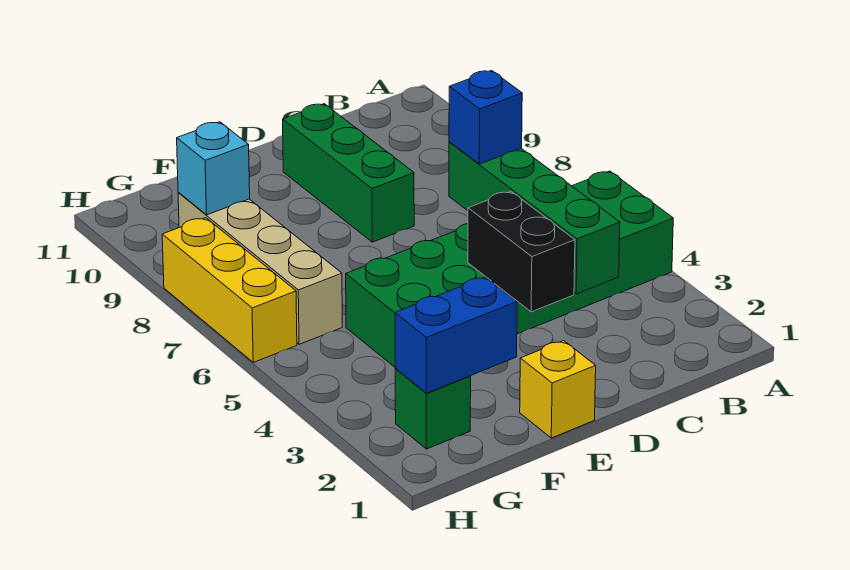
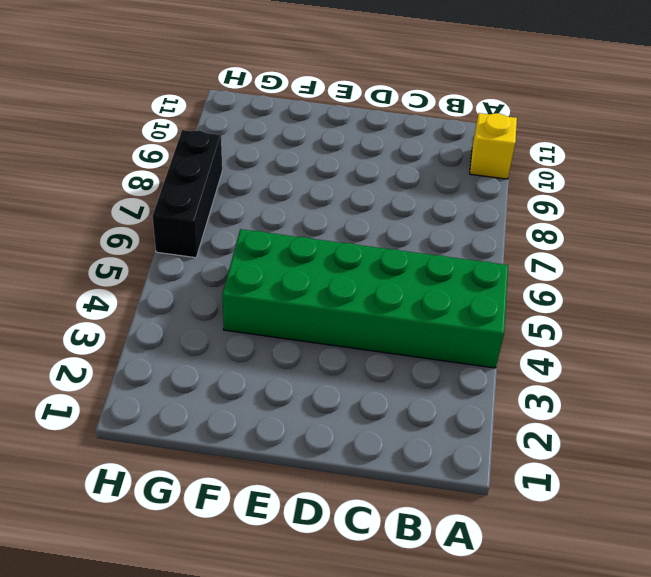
yellow brick A10 level 1 -> yellow brick E1 level 1
black brick H6:H8 level 1 -> yellow brick H6:H8 level 1
none -> green brick D8:D10 level 1
none -> green brick G2 level 1

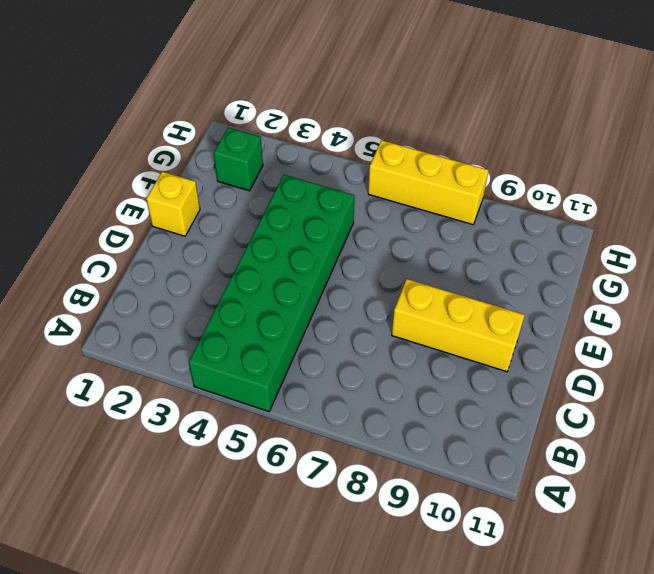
yellow brick D8:D10 level 1 -> green brick D8:D10 level 1
none -> tan brick G6:G9 level 1
none -> green brick C3:C6 level 2

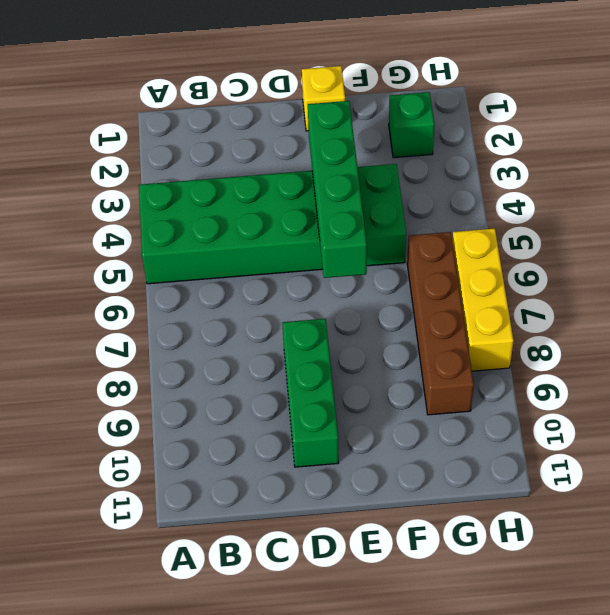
green brick E3:E6 level 2 -> green brick C3:C6 level 2
brown brick G6:G9 level 1 -> tan brick G6:G9 level 1
none -> black brick D3:D4 level 2
none -> blue brick F2:G2 level 2

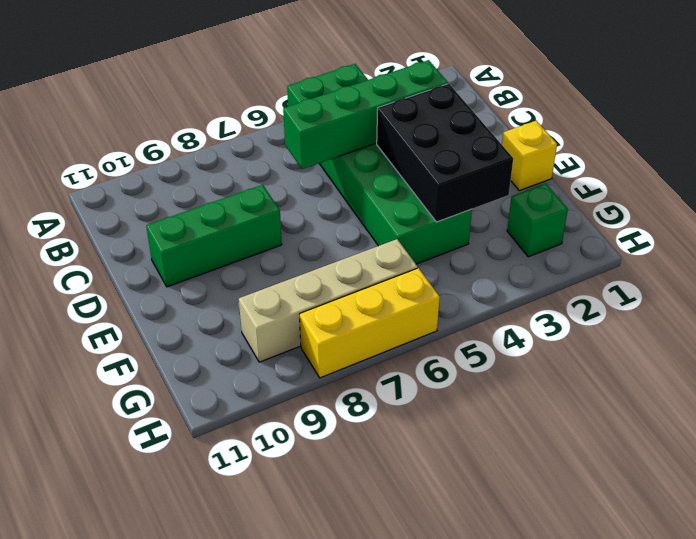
black brick D3:F4 level 2 -> black brick D3:D4 level 2
none -> blue brick F2:G2 level 2
none -> cyan brick G9 level 2

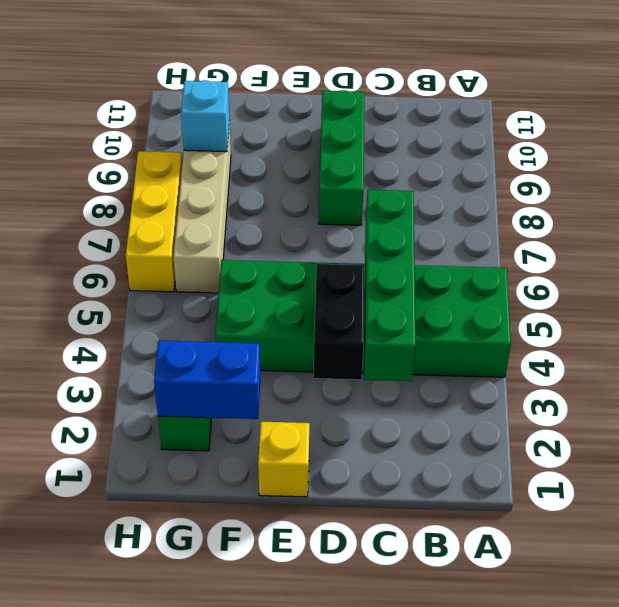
none -> blue brick C6 level 3

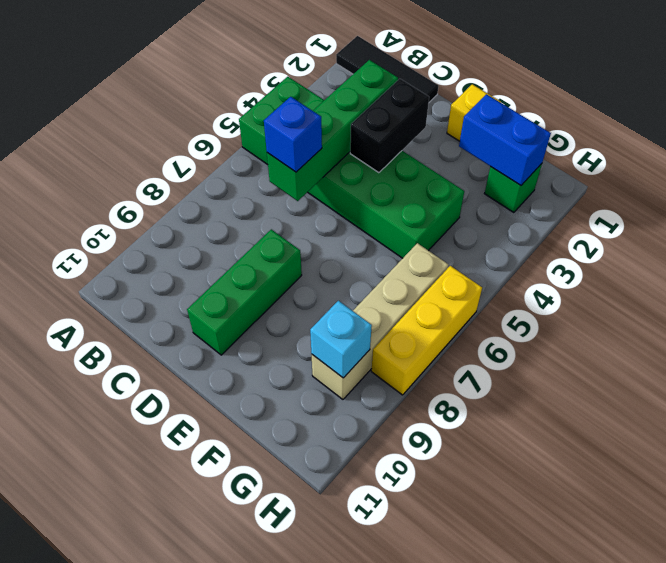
black tile A1:C1 level 1 -> none

